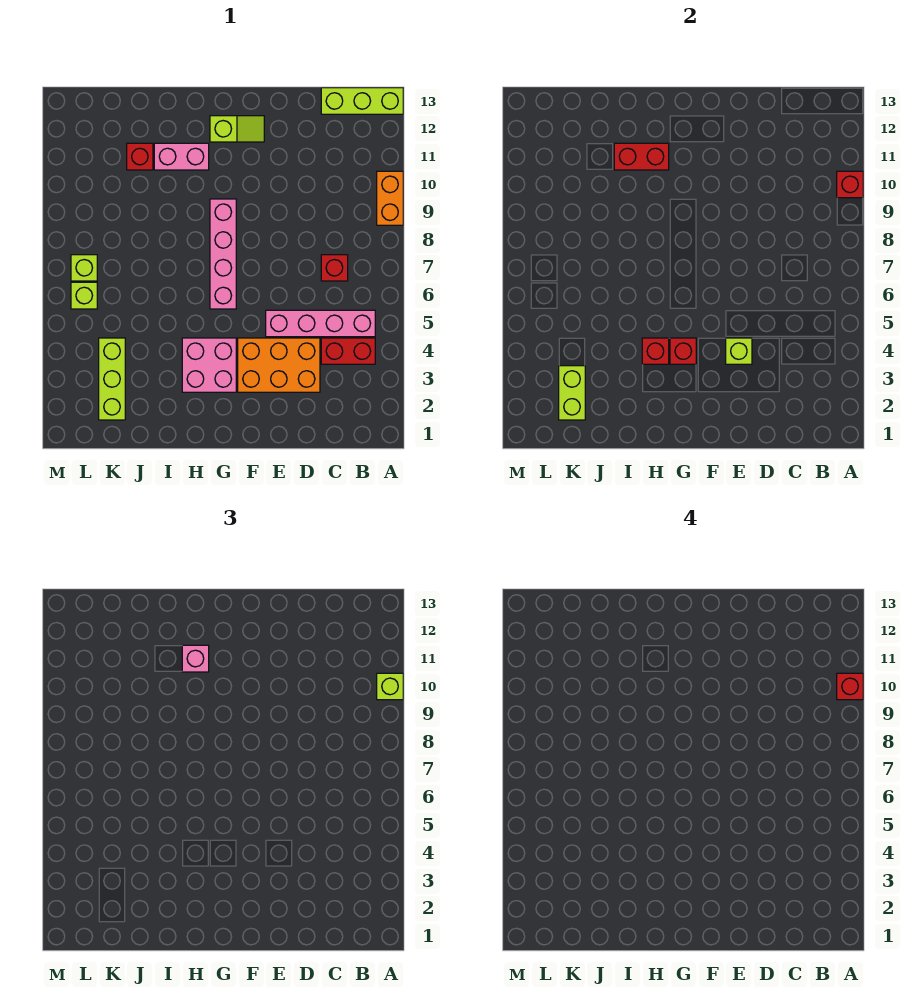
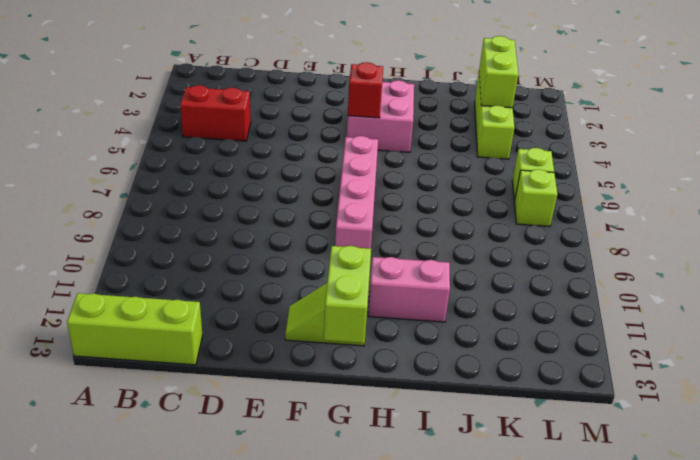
lime brick G12:G13 level 2 -> none
none -> orange brick A9:A10 level 1
none -> pink brick B5:E5 level 1
none -> red brick C7 level 1

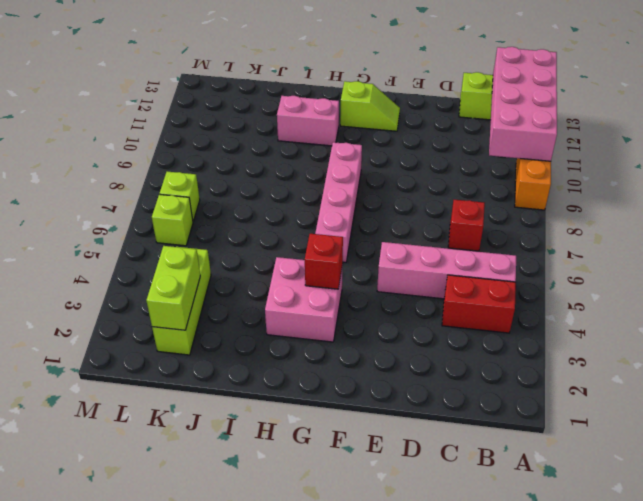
pink brick A10:B13 level 2 -> red brick A10 level 2
none -> orange brick D3:F4 level 1
none -> red brick J11 level 1
none -> lime brick E4 level 2

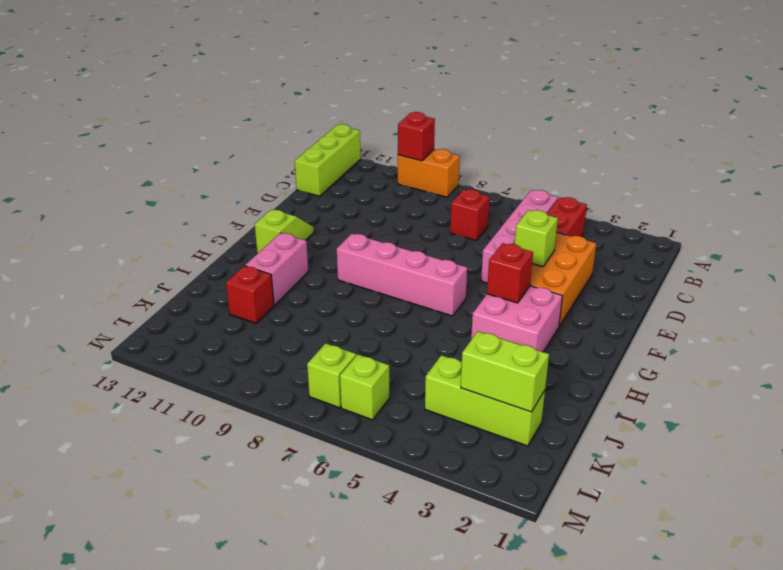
none -> red brick H4 level 2
none -> red brick H11:I11 level 2
none -> lime brick A10 level 3

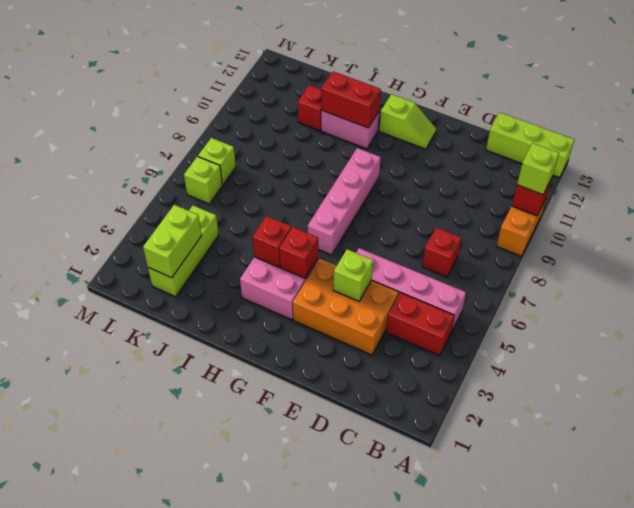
none -> pink brick H11 level 3
none -> red brick A10 level 4

